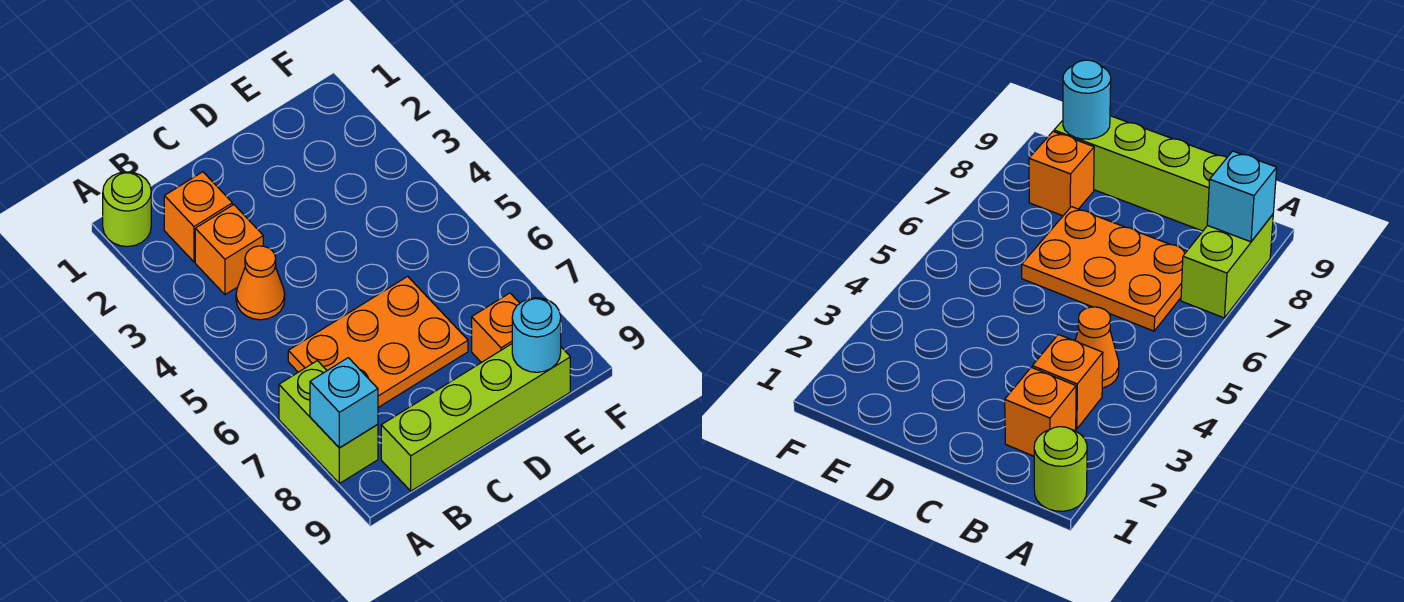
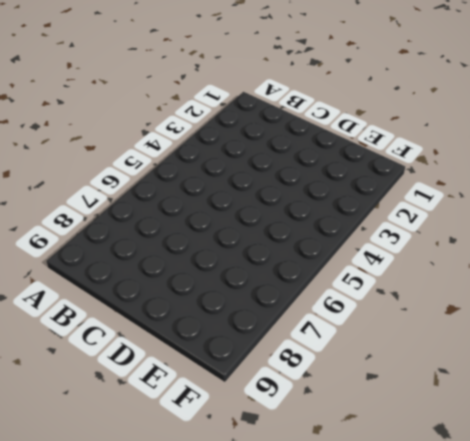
none -> lime round brick A1 level 1
none -> lime brick A7:A8 level 1

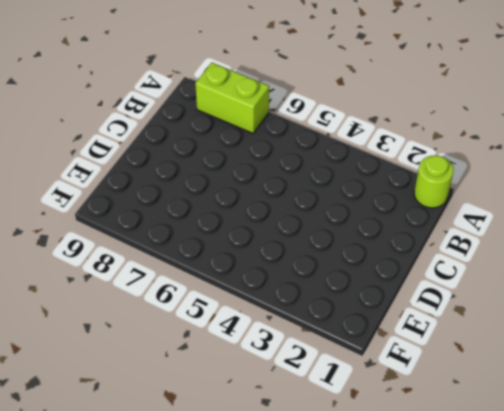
none -> orange brick B2 level 1
none -> orange brick B3 level 1

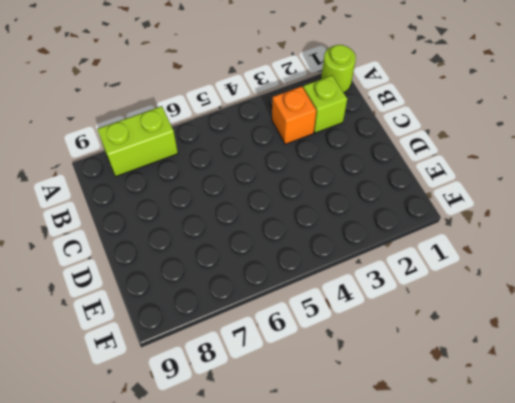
lime brick B2 level 1 -> orange brick B2 level 1
none -> orange cone B4 level 1
none -> orange plate B6:D7 level 1

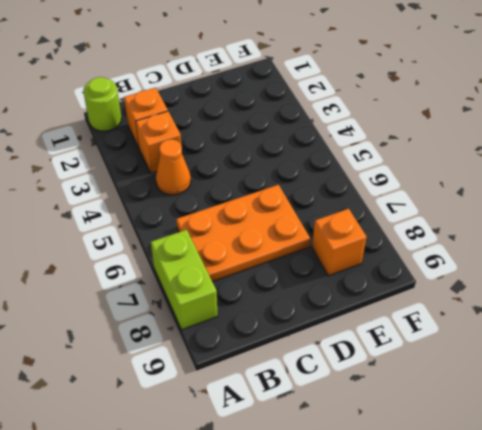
none -> lime brick B9:E9 level 1
none -> cyan brick A8 level 2

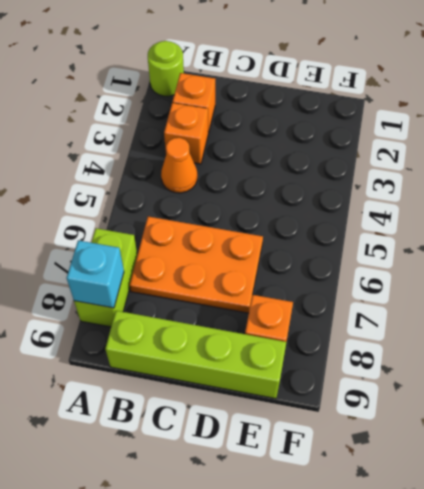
none -> cyan round brick E9 level 2

